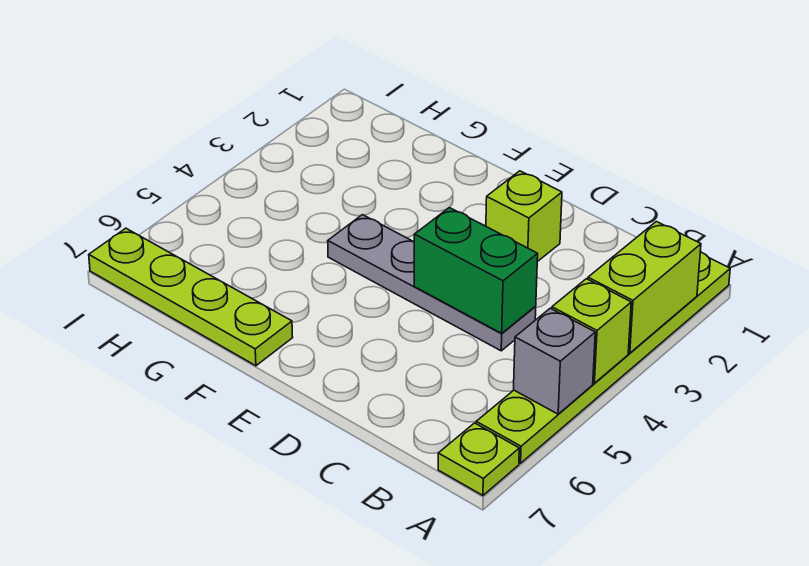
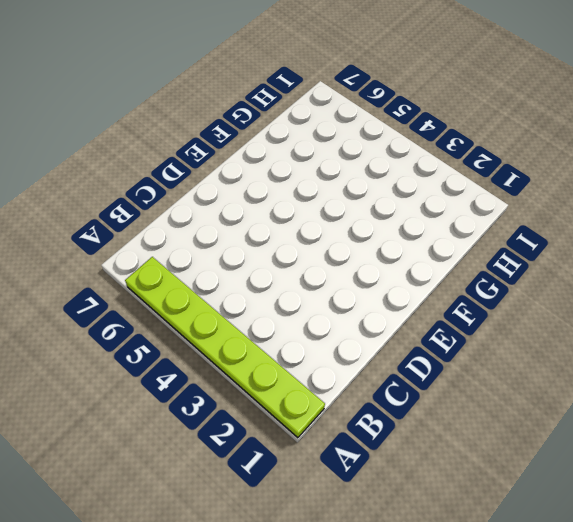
none -> lime plate A7 level 1
none -> grey plate C4:F4 level 1

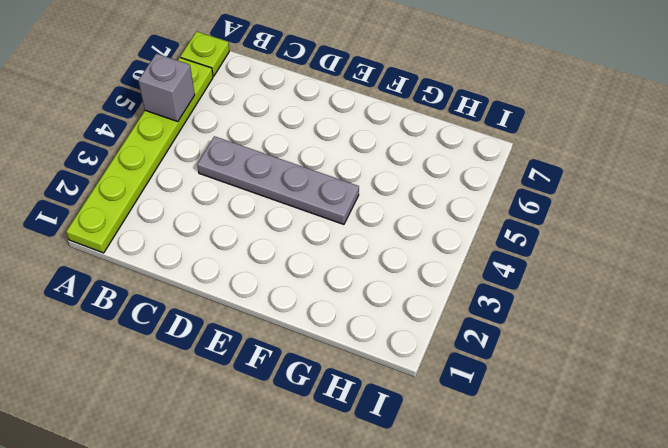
none -> lime brick D2 level 1
none -> lime plate F7:I7 level 1

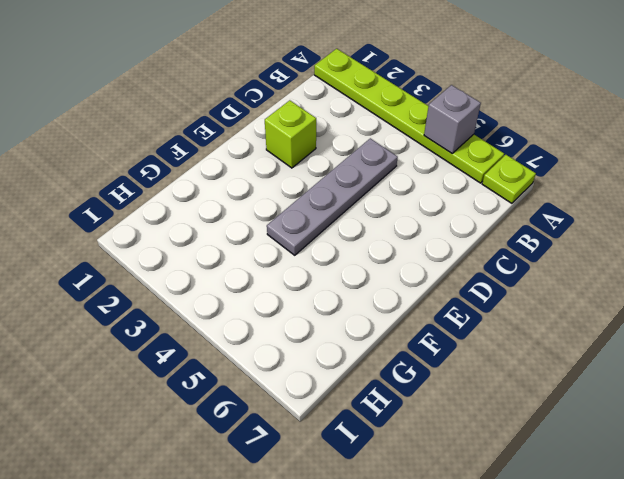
none -> lime plate F7:I7 level 1
none -> lime brick A2:A3 level 2

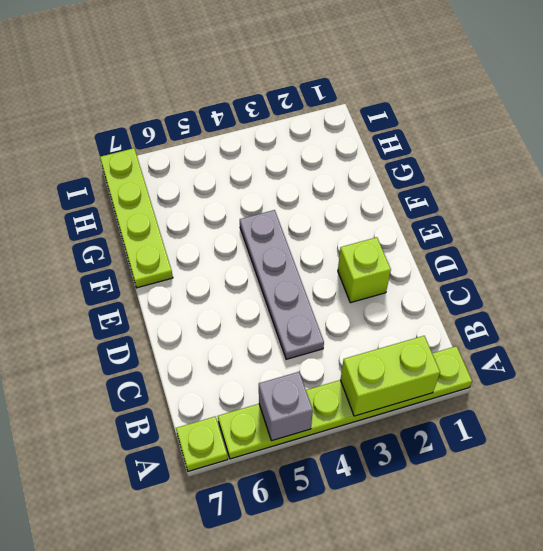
none -> lime brick A4 level 2
none -> green brick C4:D4 level 2

